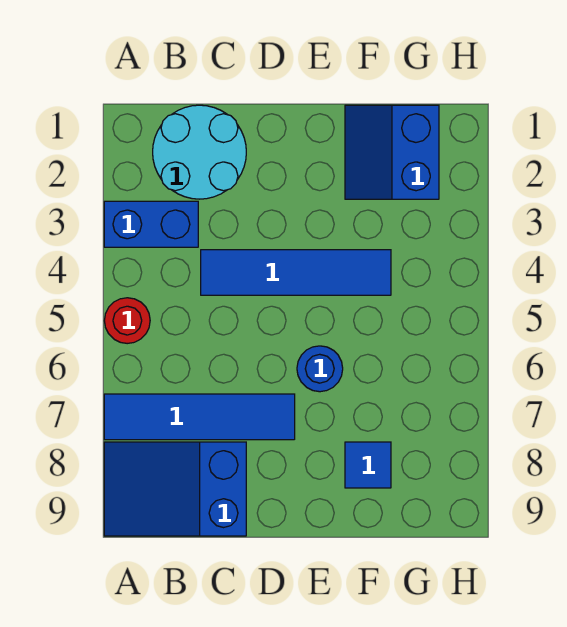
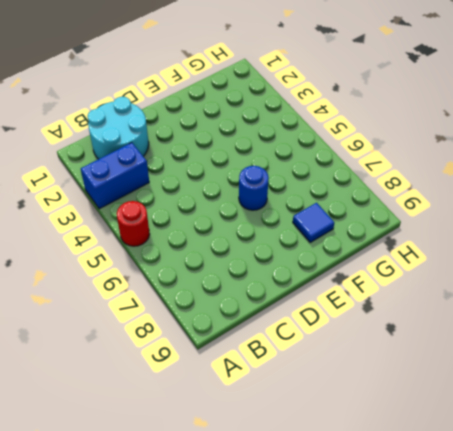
none -> blue tile A7:D7 level 1
none -> blue slope A8:C9 level 1 top C

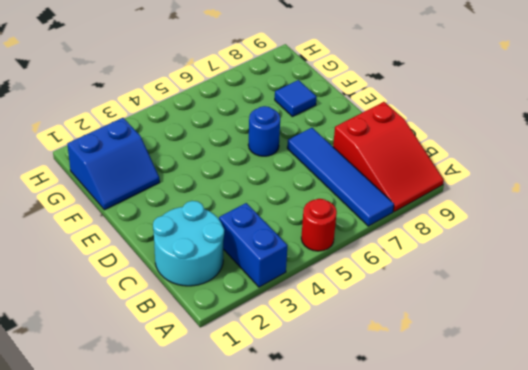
red slope A8:C9 level 1 top C -> blue slope A8:C9 level 1 top C
none -> blue tile C4:F4 level 1

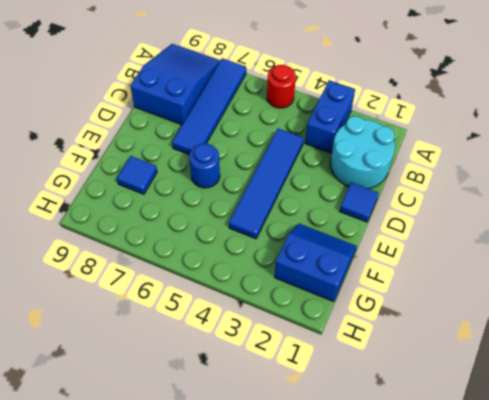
blue tile D1 level 1 -> none

